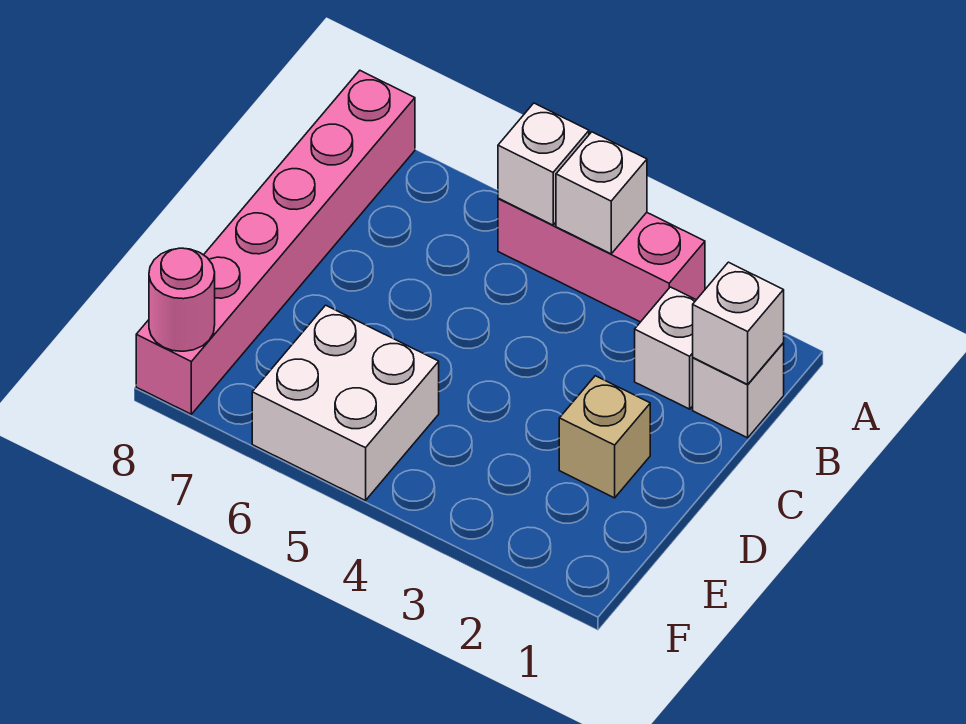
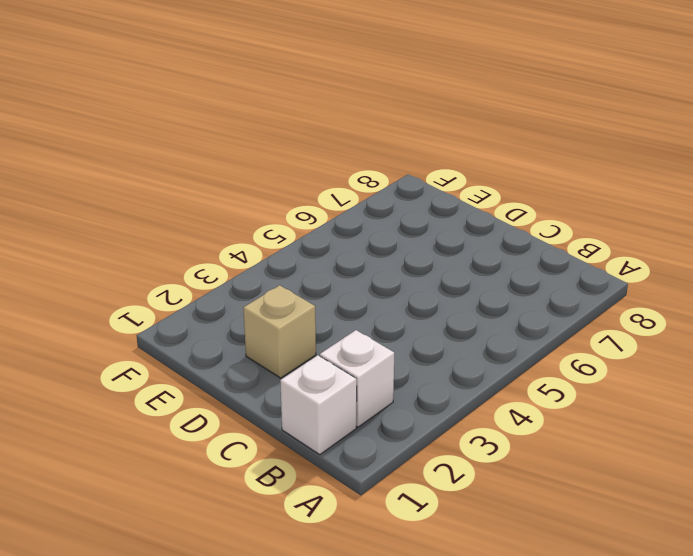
none -> pink brick A3:A5 level 1
none -> pink brick A8:F8 level 1

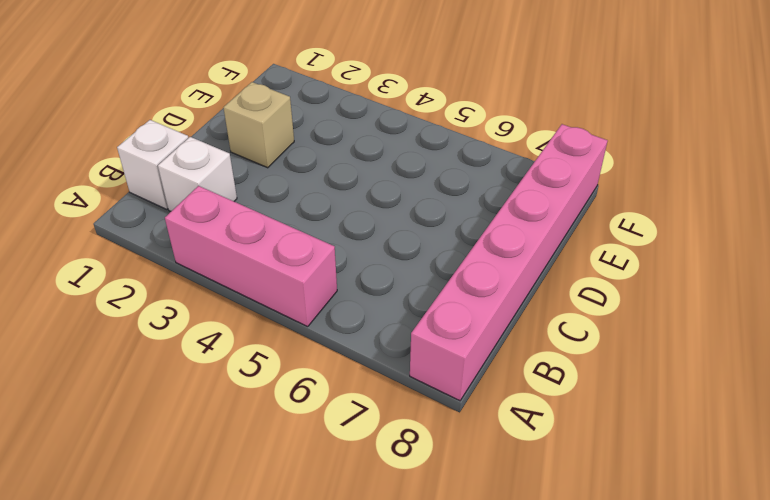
none -> white brick E5:F6 level 1
none -> white brick A4 level 2

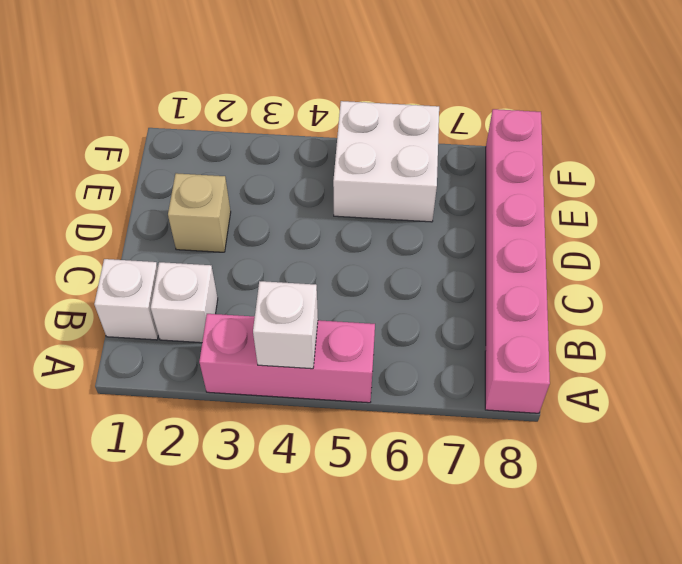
none -> white brick A5 level 2
none -> white brick B1 level 2

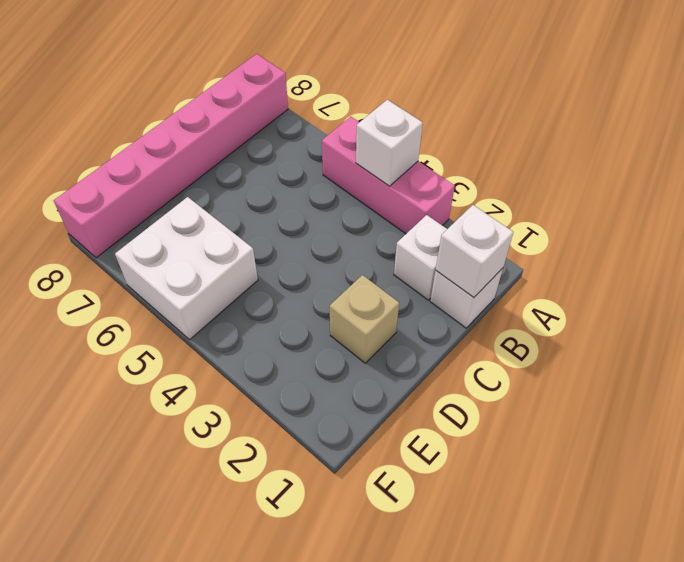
none -> white brick A5 level 2
none -> pink round brick F8 level 2

